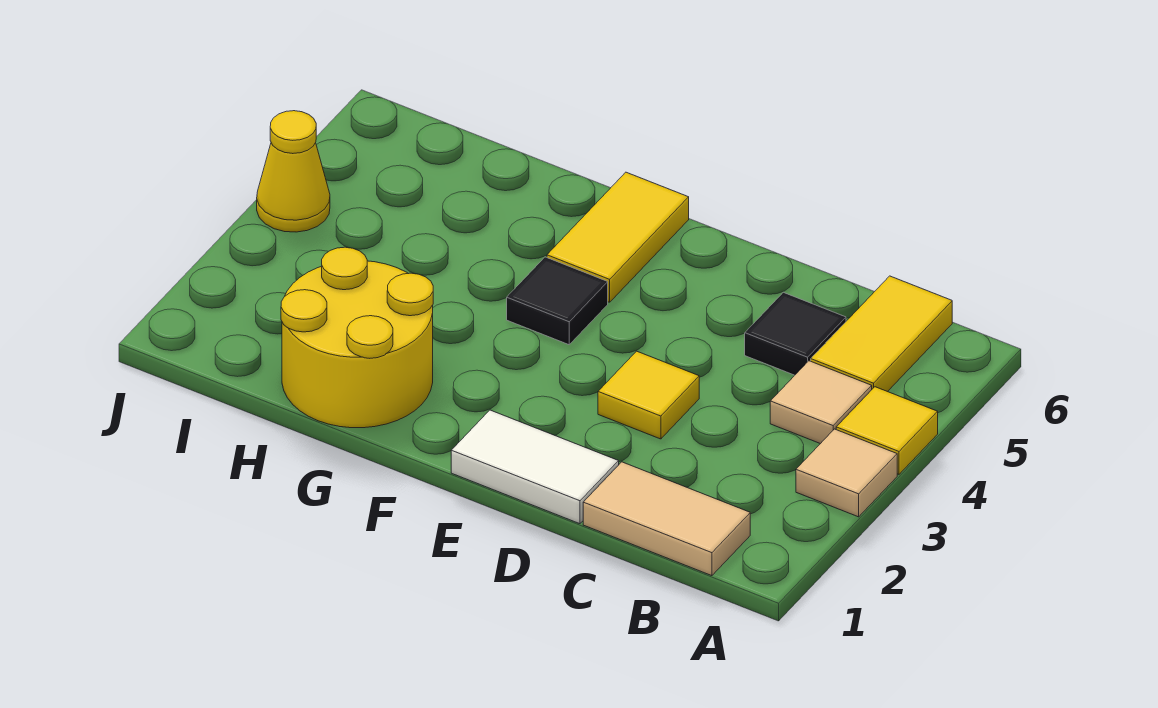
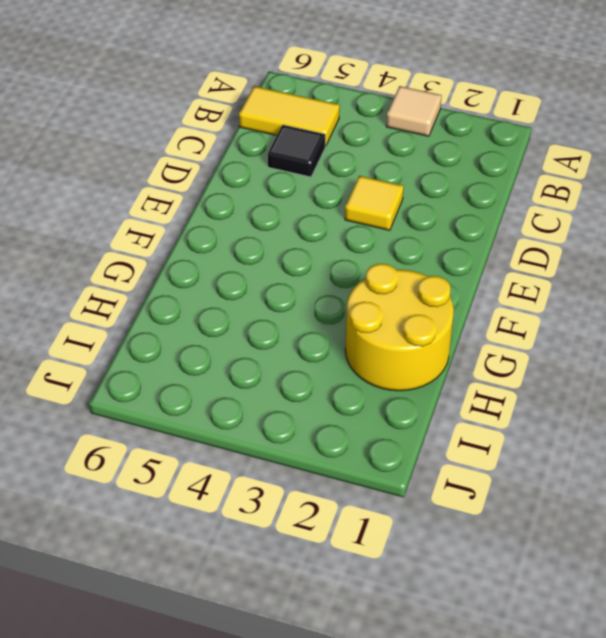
none -> yellow tile A4 level 1
none -> tan tile B1:C1 level 1
none -> tan tile B4 level 1

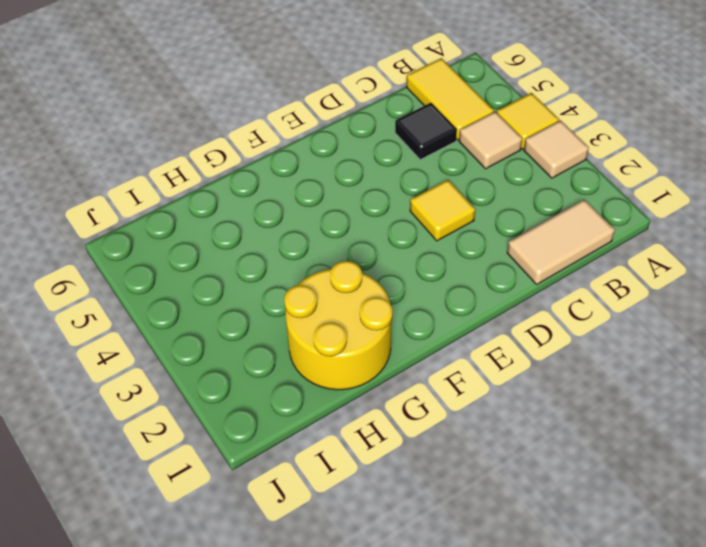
none -> white tile D1:E1 level 1
none -> black tile F4 level 1
none -> yellow tile F5:F6 level 1

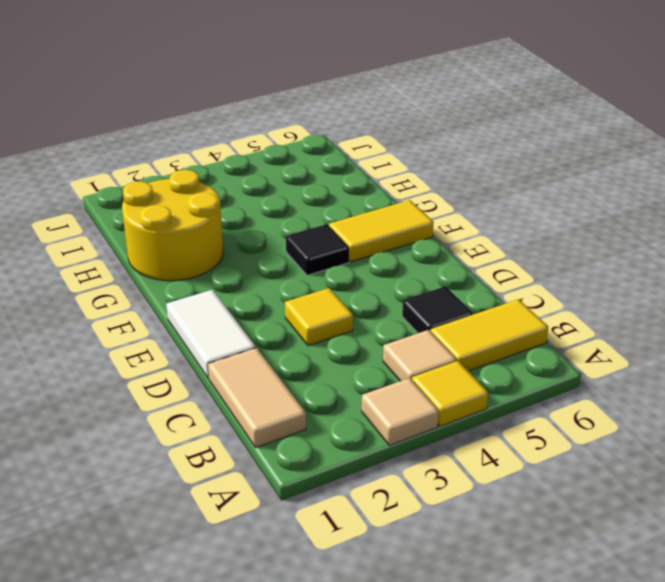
none -> yellow cone J4 level 1

